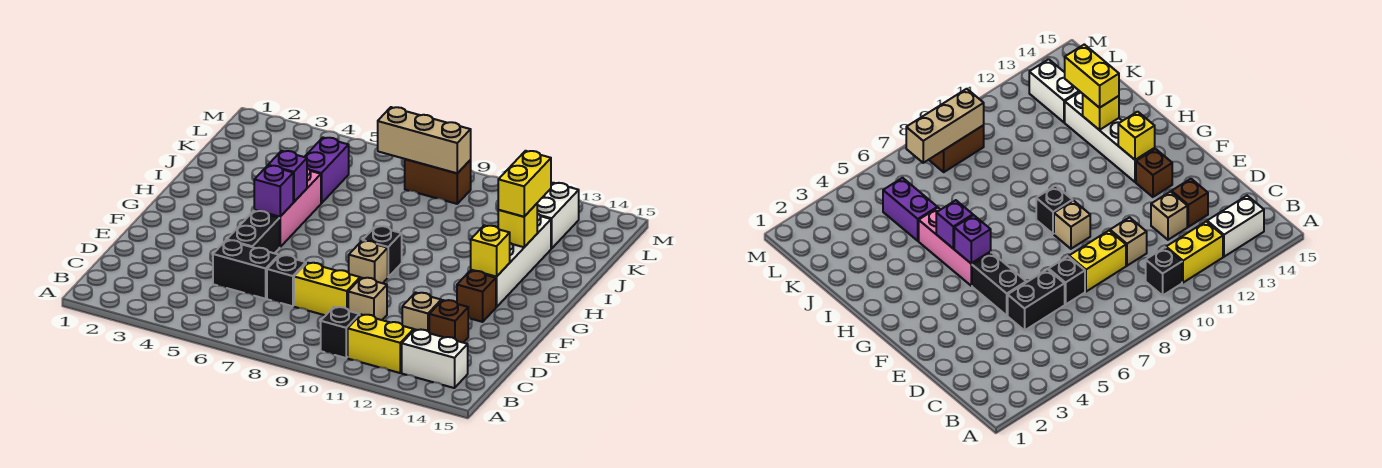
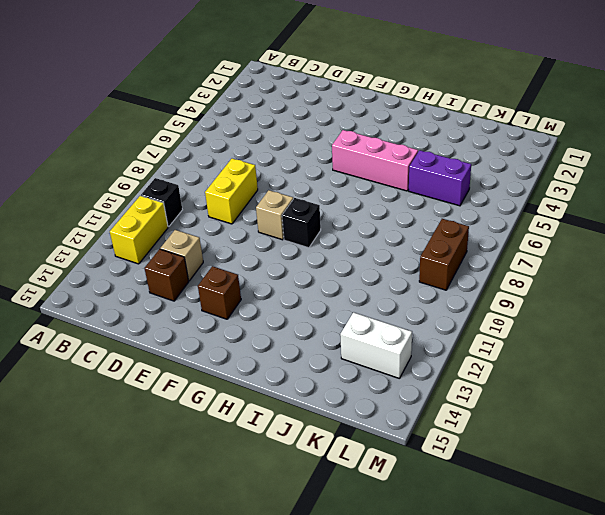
none -> white brick B13:B14 level 1
none -> black brick D5:D6 level 1
none -> black brick D7 level 1

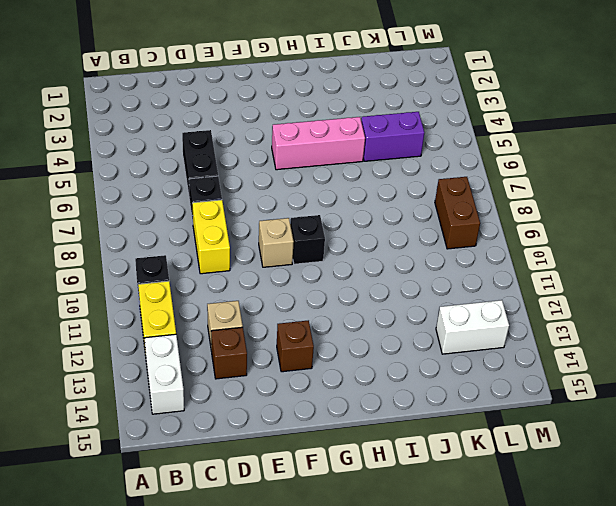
none -> tan brick D10 level 1
none -> black brick E5:F5 level 1
none -> white brick G13:J13 level 1

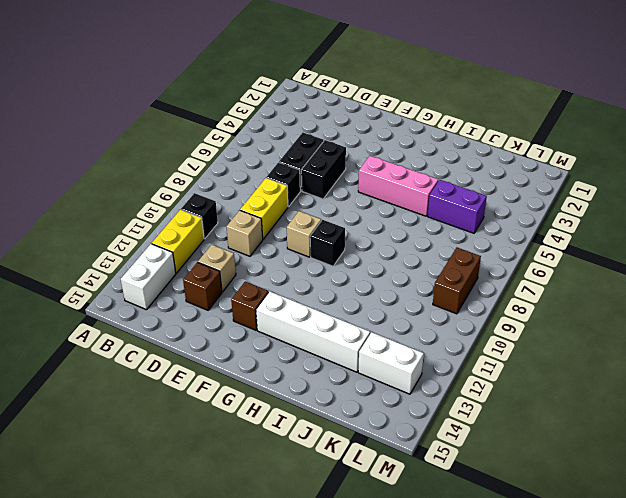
black brick E5:E6 level 1 -> black brick E5:F5 level 1
none -> purple brick G5 level 2
none -> yellow brick G13 level 2
none -> purple brick H5 level 2

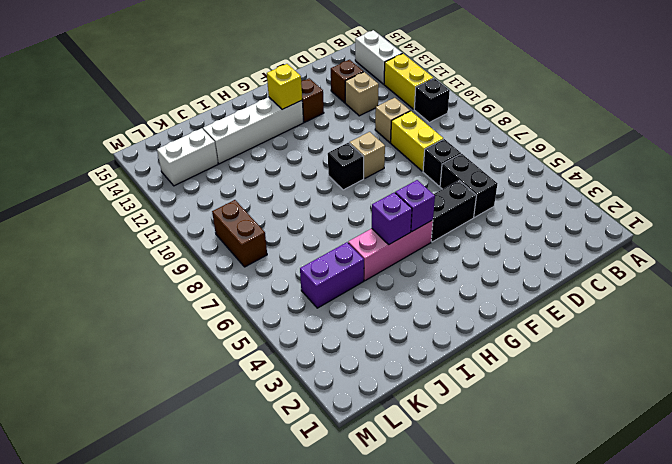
none -> yellow brick I13 level 2
none -> tan brick L7:L9 level 2
none -> yellow brick I13:J13 level 3

